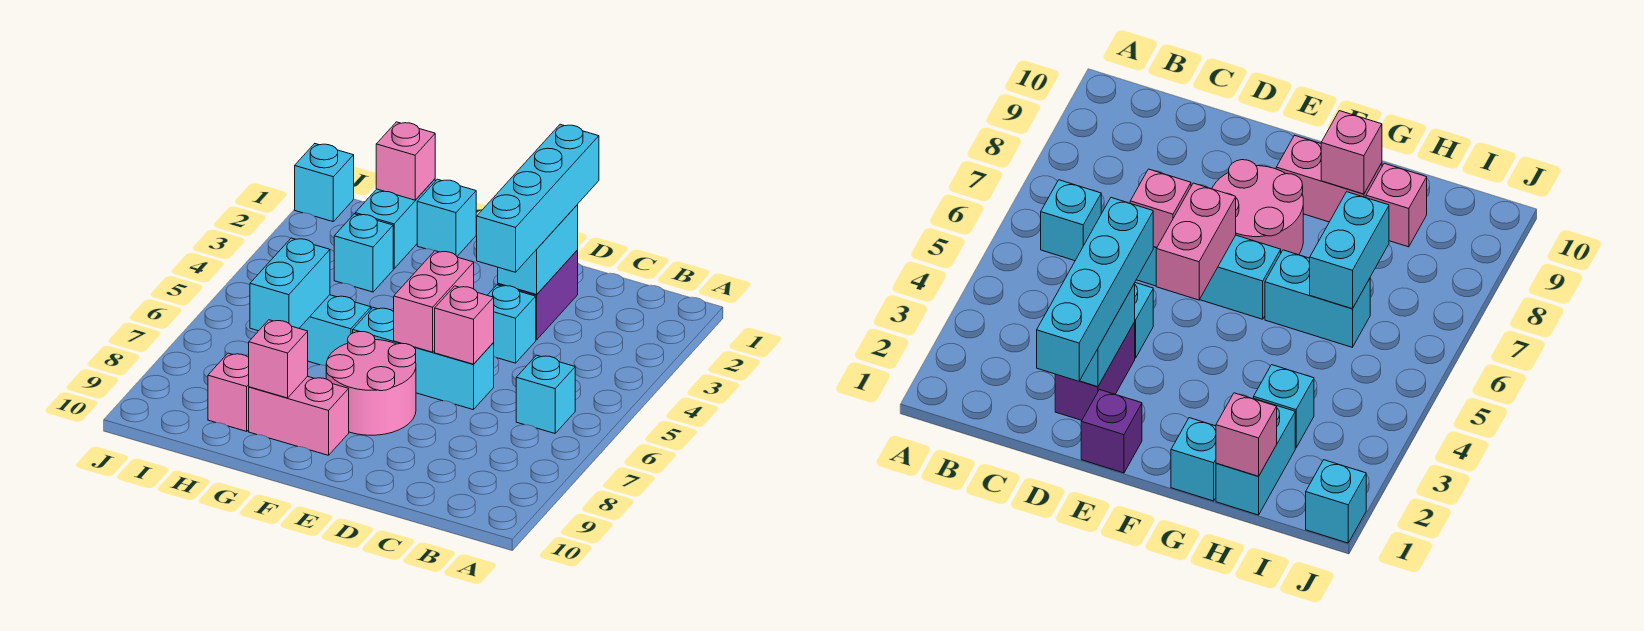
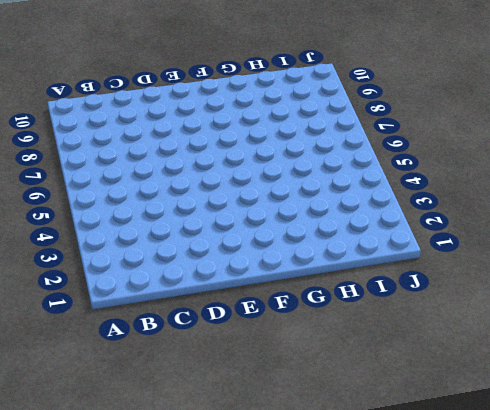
none -> cyan brick B6 level 1
none -> purple brick D2:D3 level 1
none -> cyan brick D4 level 1

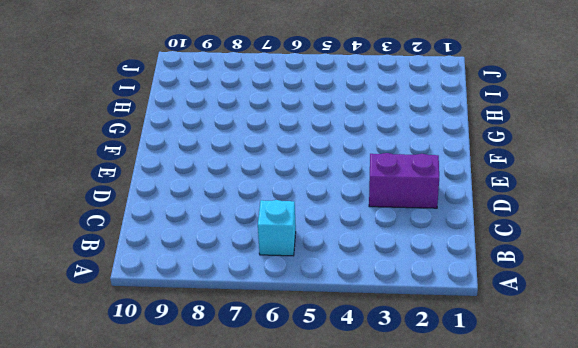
none -> cyan brick D4 level 1
none -> cyan brick D6:F6 level 1
none -> purple brick E1 level 1

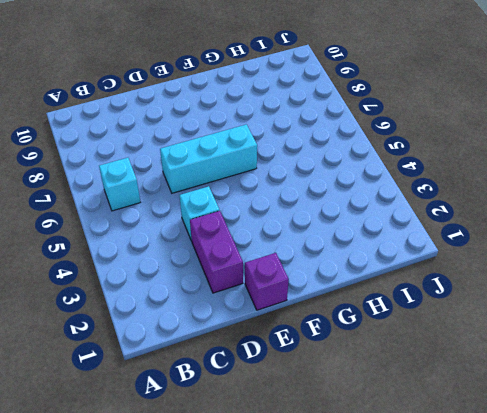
none -> pink round brick E7:F8 level 1
none -> pink brick F9:G9 level 1
none -> cyan brick G1 level 1

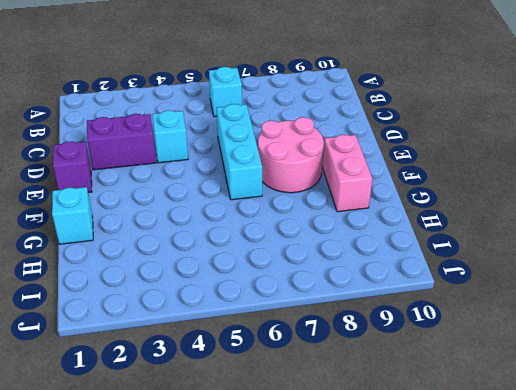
none -> cyan brick G6:H6 level 1
none -> cyan brick H1:H2 level 1
none -> cyan brick H3 level 1

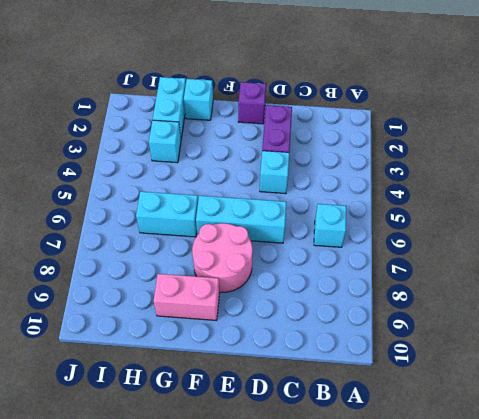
none -> pink brick H9 level 1
none -> cyan brick J1 level 1
none -> cyan brick D2:D3 level 2

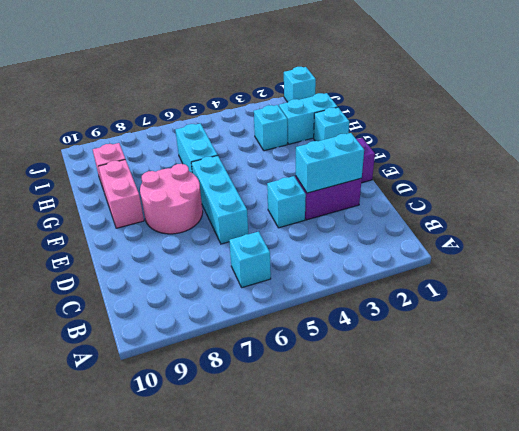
none -> pink brick D6 level 2
none -> pink brick E5:E6 level 2
none -> pink brick G9 level 2

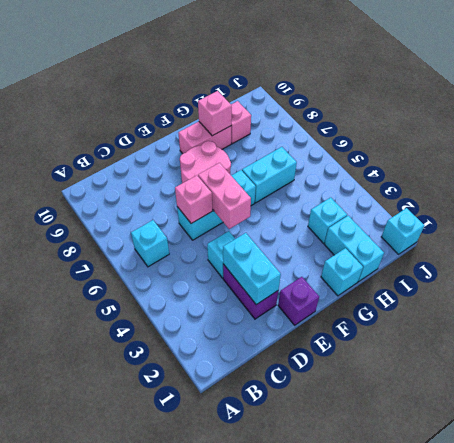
none -> pink brick H1 level 2
none -> cyan brick H6:H7 level 2
none -> cyan brick D1:D4 level 3

